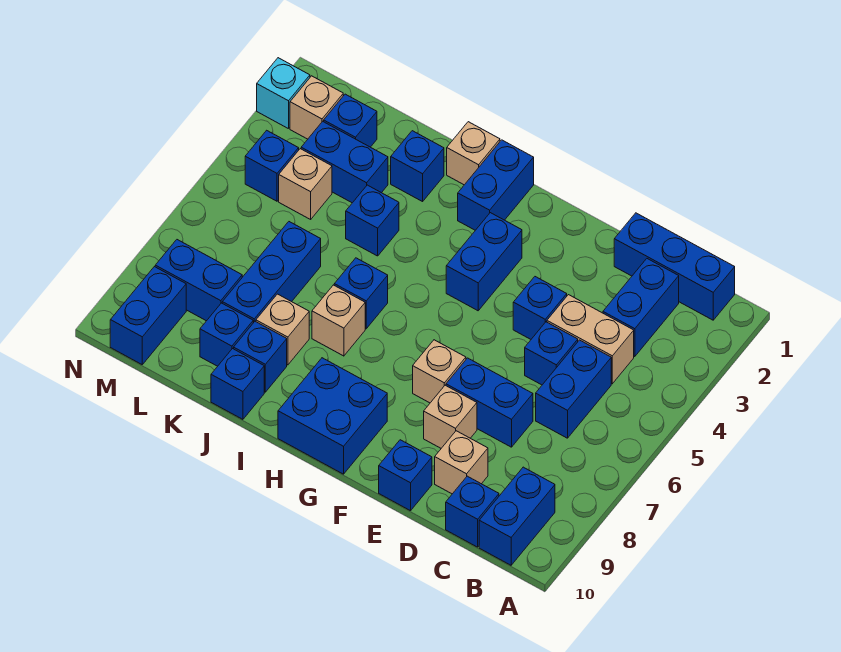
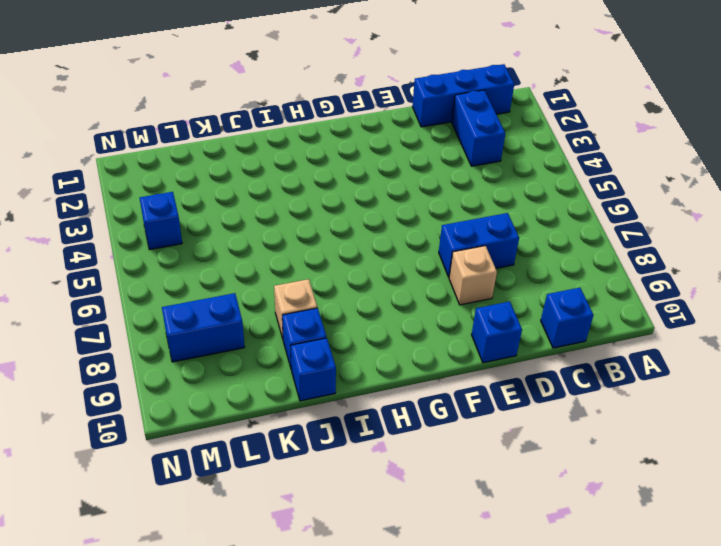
none -> blue brick B9:B10 level 1
none -> tan brick C4:D4 level 1
none -> blue brick C5:C6 level 1
none -> blue brick D5 level 1

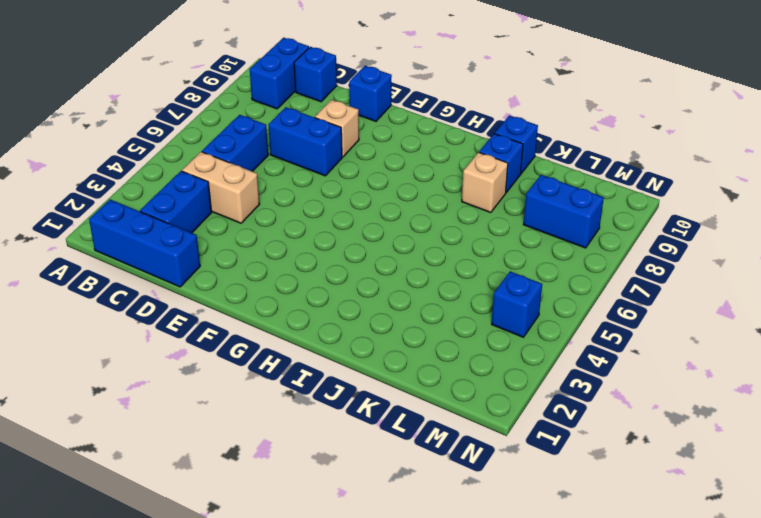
none -> blue brick D5 level 1
none -> tan brick D9 level 1
none -> blue brick E4 level 1
none -> tan brick F7 level 1

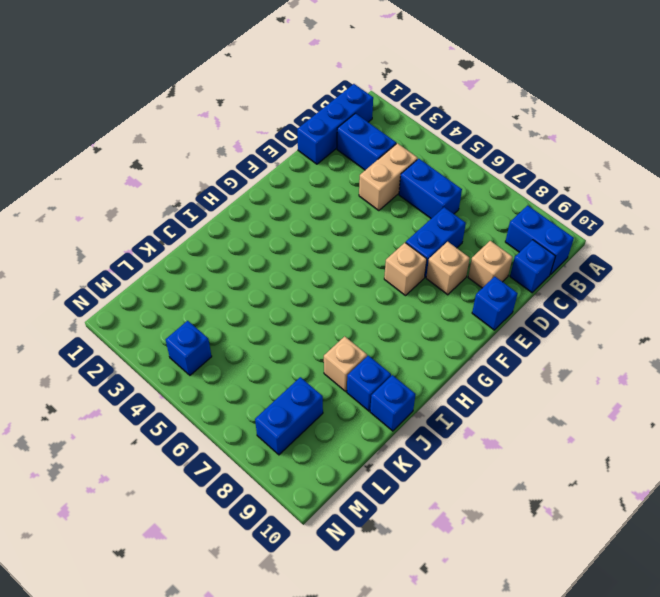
none -> blue brick D5 level 1
none -> blue brick E4 level 1
none -> blue brick G3:G4 level 1
none -> blue brick G9:H10 level 1

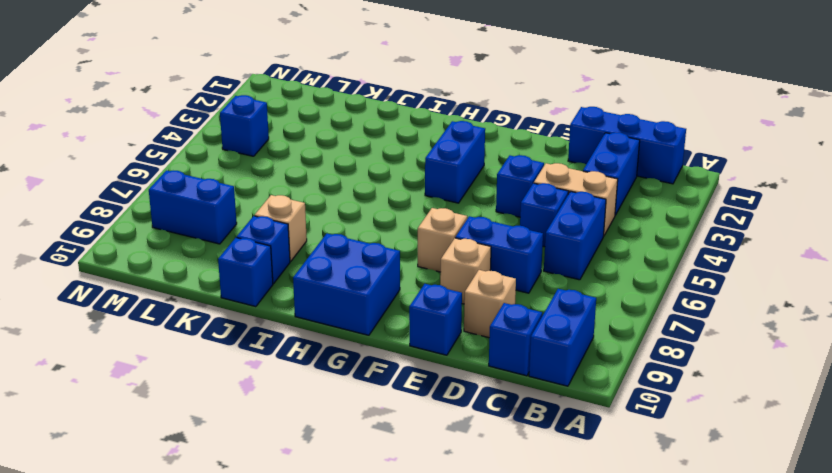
none -> blue brick H1:H2 level 1
none -> tan brick I1 level 1
none -> blue brick I6 level 1
none -> tan brick I7 level 1

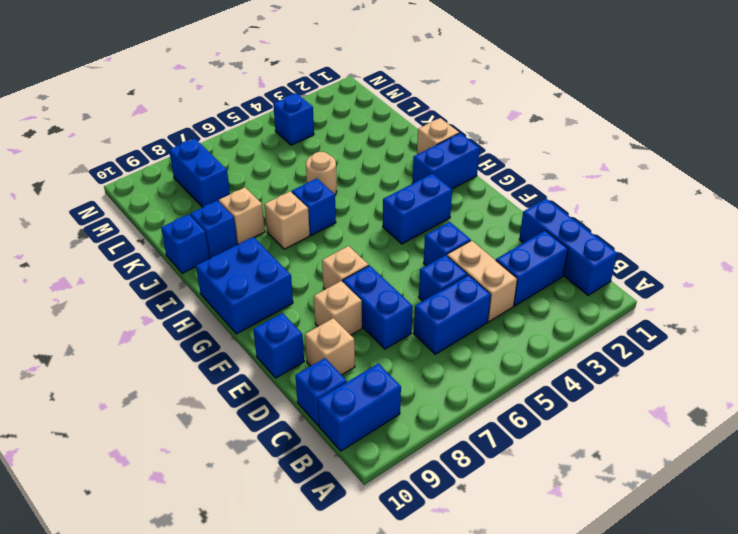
tan round brick J5 level 1 -> none
none -> blue brick J2 level 1
none -> blue brick J4 level 1
none -> blue brick K3:L3 level 1
none -> blue brick K6:K8 level 1

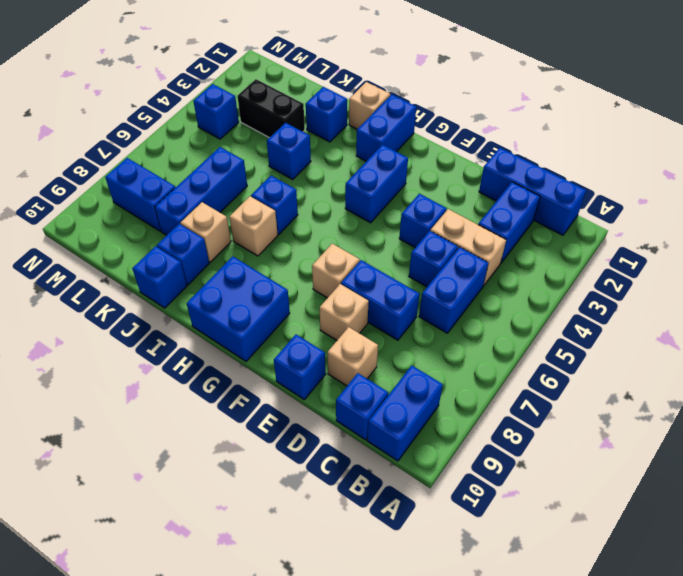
black brick K3:L3 level 1 -> blue brick K3:L3 level 1
none -> blue brick K9 level 1
none -> blue brick L2 level 1
none -> tan brick L4 level 1
none -> tan brick M2 level 1

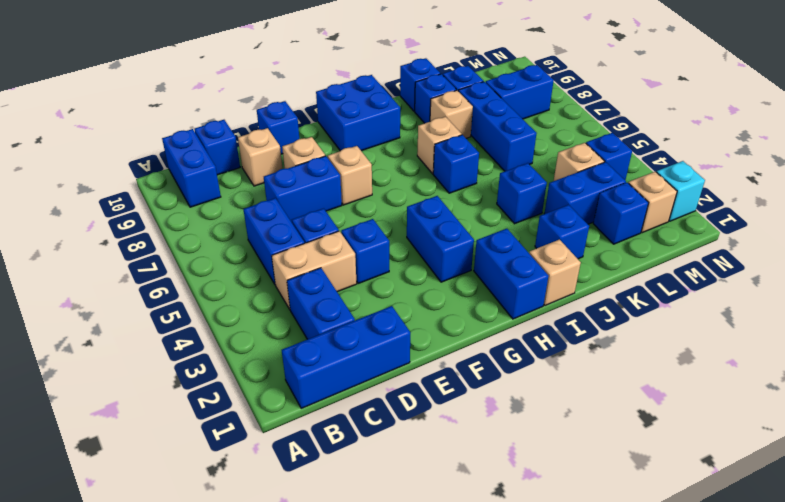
none -> blue brick M9:M10 level 1

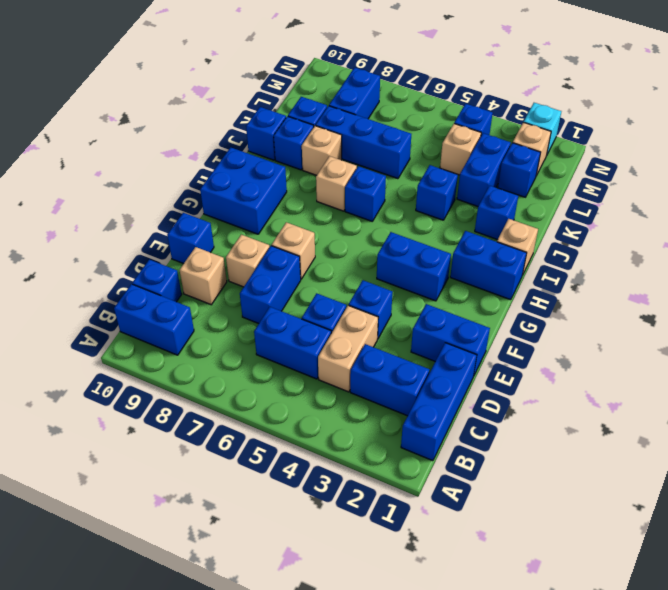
blue brick E1:E2 level 1 -> blue brick M9:M10 level 1

